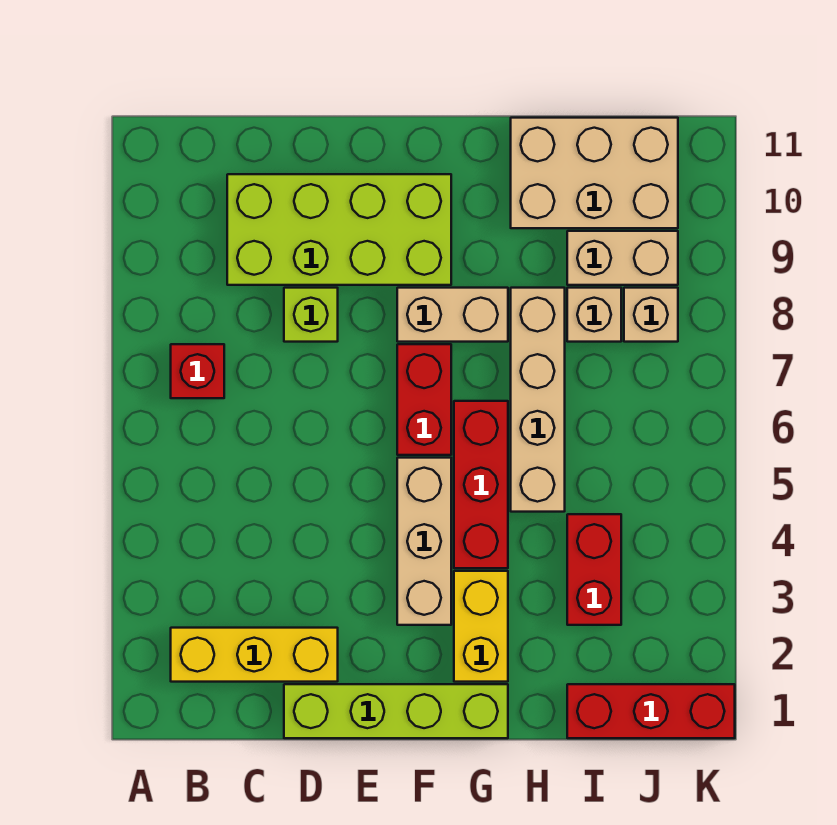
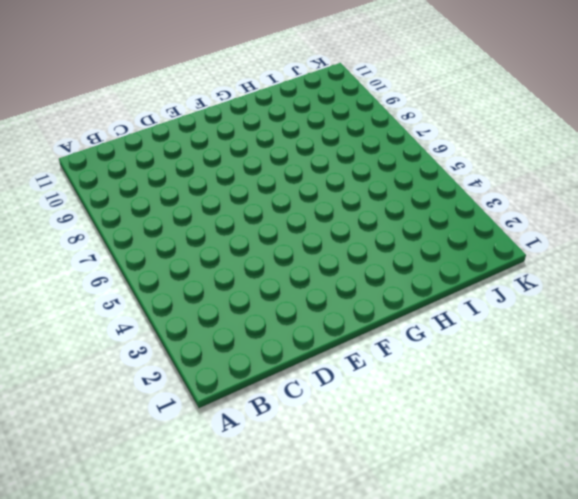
none -> yellow brick B2:D2 level 1
none -> red brick B7 level 1
none -> lime brick C9:F10 level 1

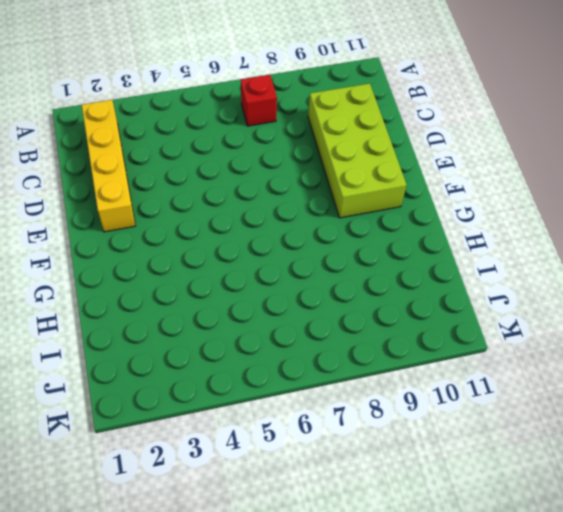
yellow brick B2:E2 level 1 -> yellow brick B2:D2 level 1
none -> lime brick D1:G1 level 1
none -> lime brick D8 level 1
none -> tan brick F3:F5 level 1

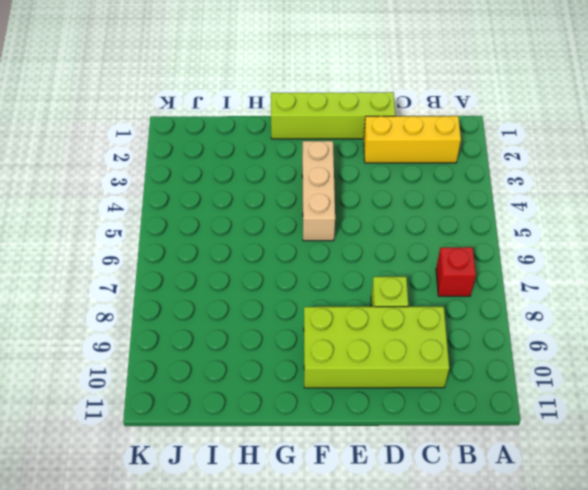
none -> red brick F6:F7 level 1
none -> tan brick F8:G8 level 1
none -> yellow brick G2:G3 level 1

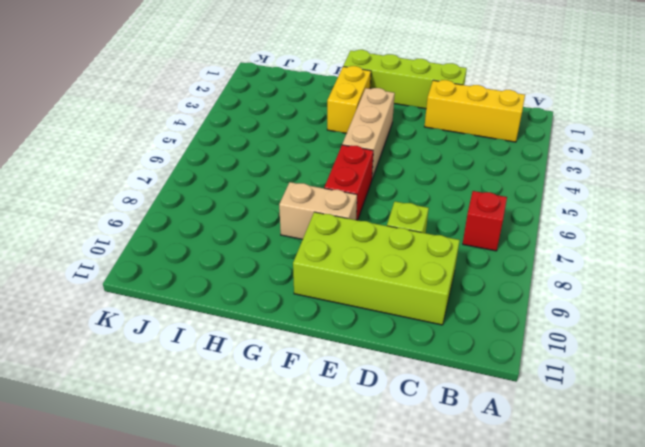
none -> red brick G4:G6 level 1
none -> tan brick H5:H8 level 1
none -> tan brick H10:J11 level 1

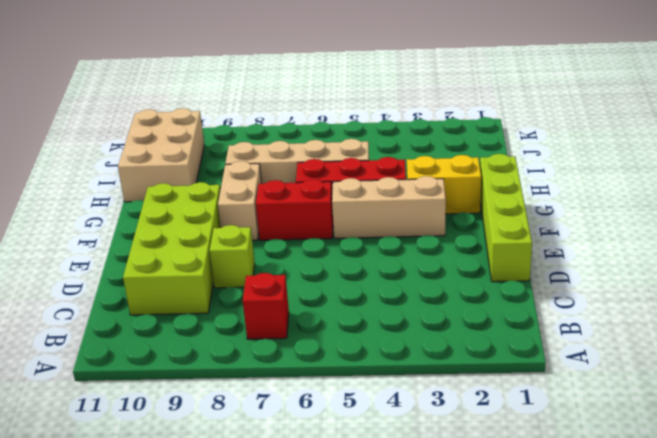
none -> yellow brick B2:D2 level 1
none -> red brick I1:K1 level 1
none -> red brick I3:I4 level 1

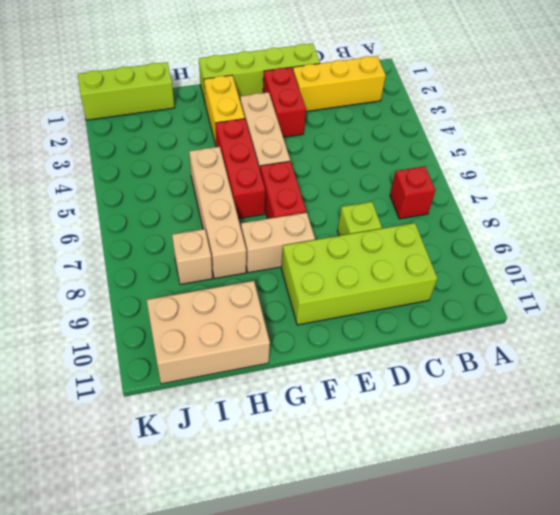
red brick E2:E3 level 1 -> red brick I3:I4 level 1
lime brick I1:K1 level 1 -> red brick I1:K1 level 1
none -> tan brick I9:J9 level 1
none -> tan brick J8 level 1

